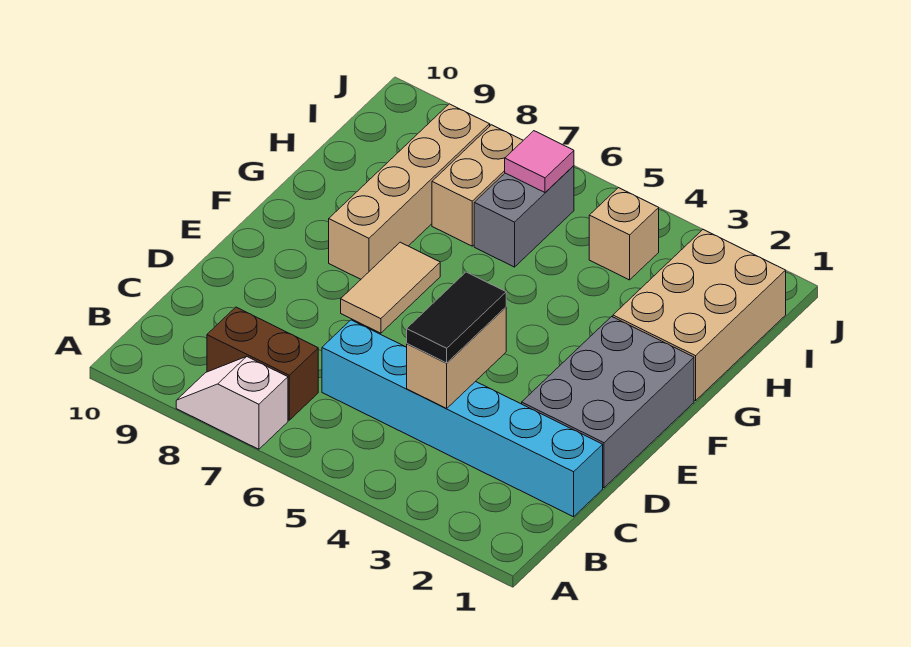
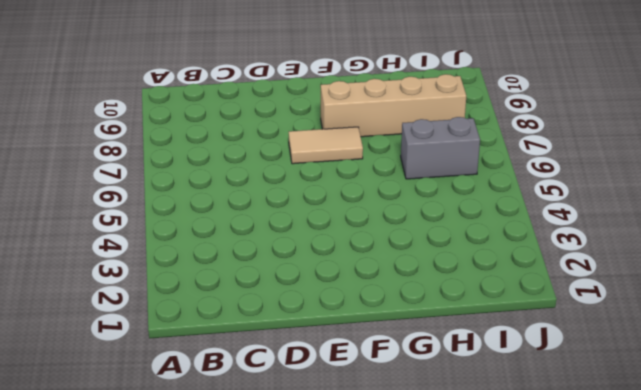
none -> white slope A7:A8 level 1 top 7
none -> brown brick B7:B8 level 1
none -> cyan brick C1:C6 level 1

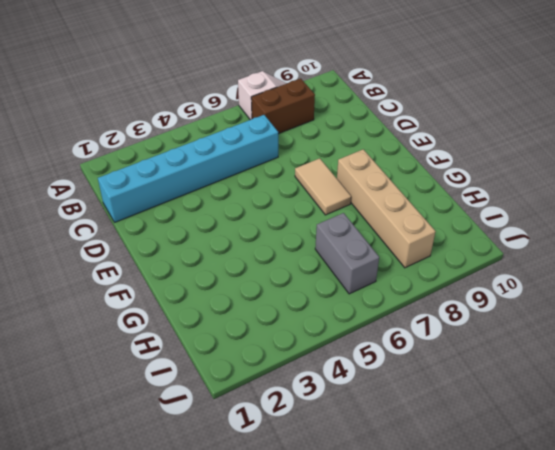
none -> grey brick D1:F2 level 1
none -> tan brick G1:I2 level 1
none -> tan brick H7:I7 level 1

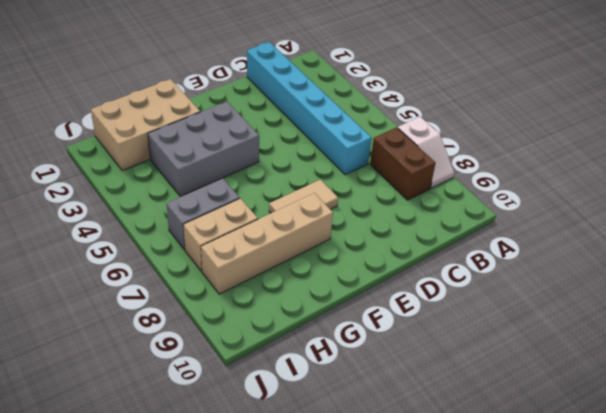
grey brick F3:H4 level 1 -> grey brick D1:F2 level 1
none -> tan brick I4 level 1
none -> tan brick C4:D4 level 2
none -> pink tile I6 level 2

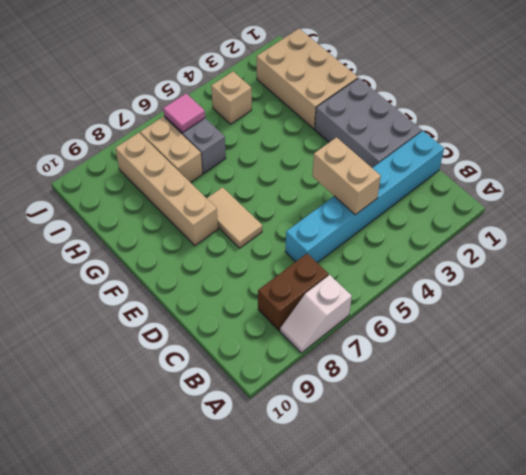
none -> black tile C4:D4 level 3

